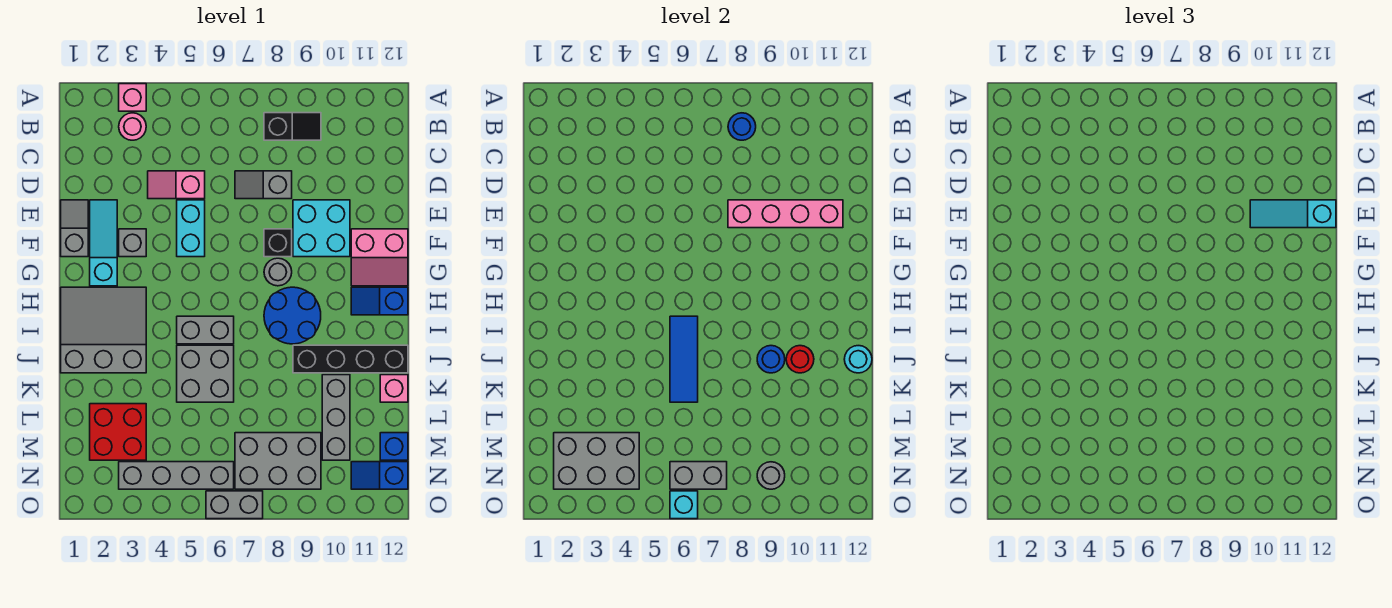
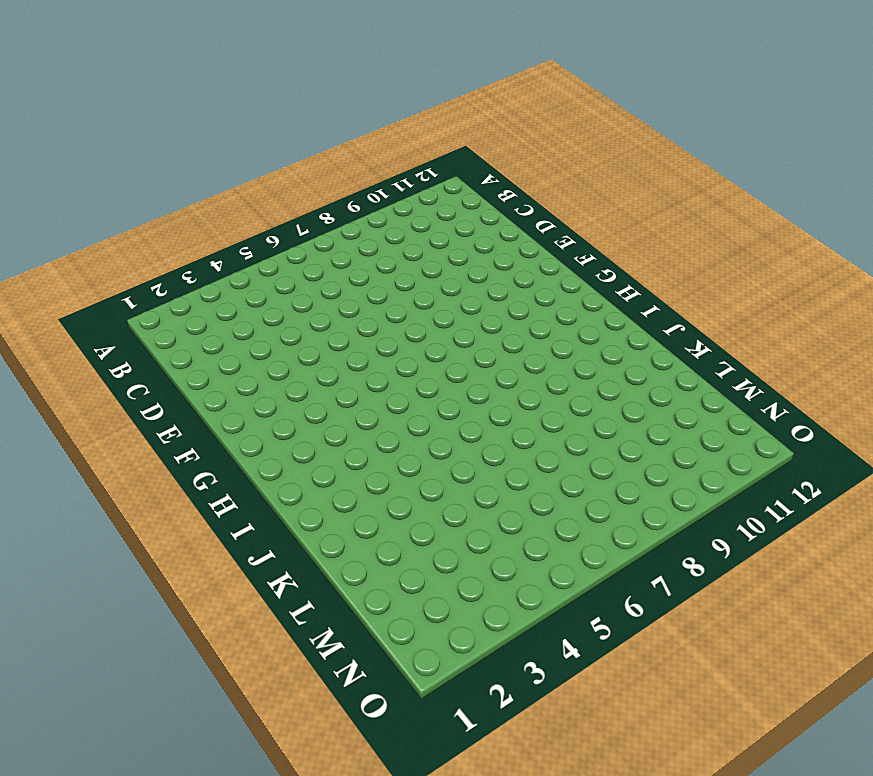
none -> pink brick A3 level 1
none -> pink round brick B3 level 1
none -> black slope B8:B9 level 1 top 8
none -> pink slope D4:D5 level 1 top 5

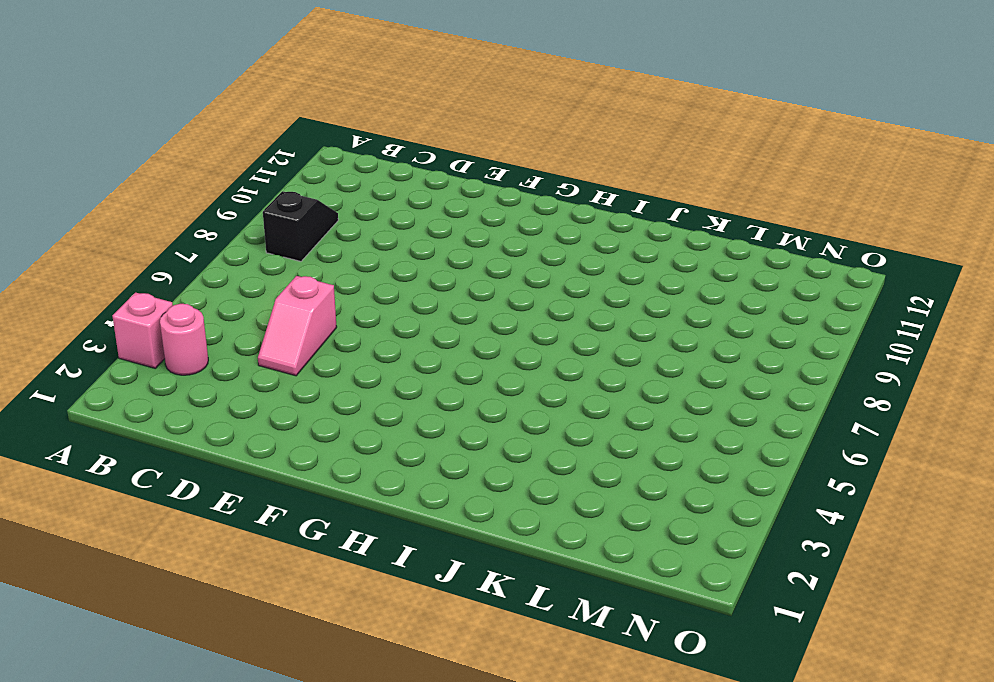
none -> grey slope D7:D8 level 1 top 8
none -> grey slope E1:F1 level 1 top F
none -> cyan slope E2:G2 level 1 top G
none -> cyan brick E5:F5 level 1

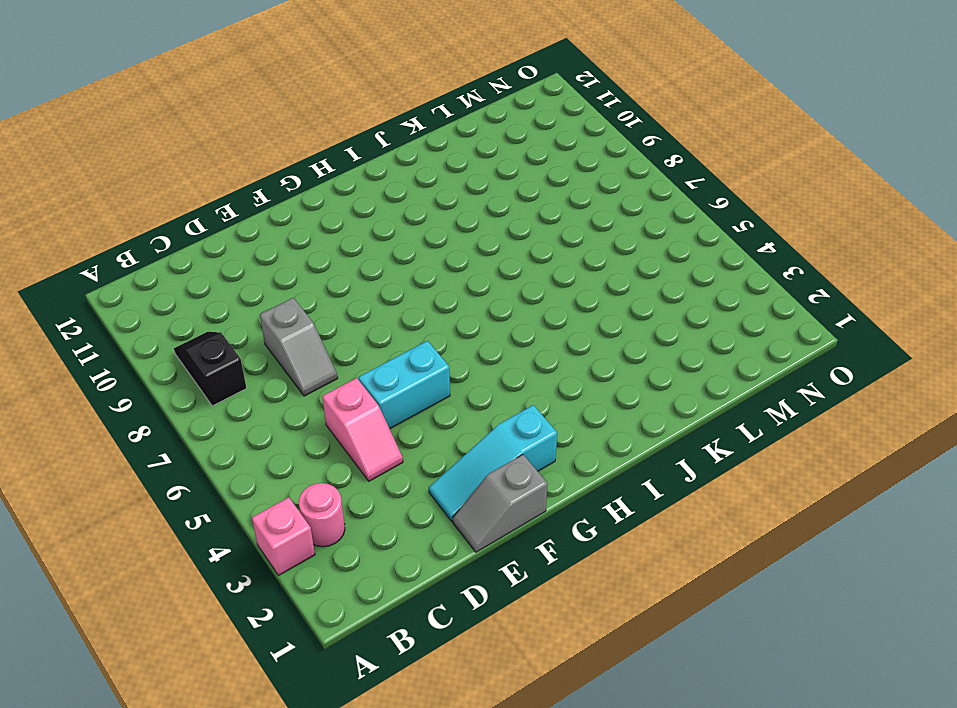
none -> cyan brick E9:F10 level 1
none -> grey brick F3 level 1
none -> black brick F8 level 1
none -> pink slope F11:G12 level 1 top F

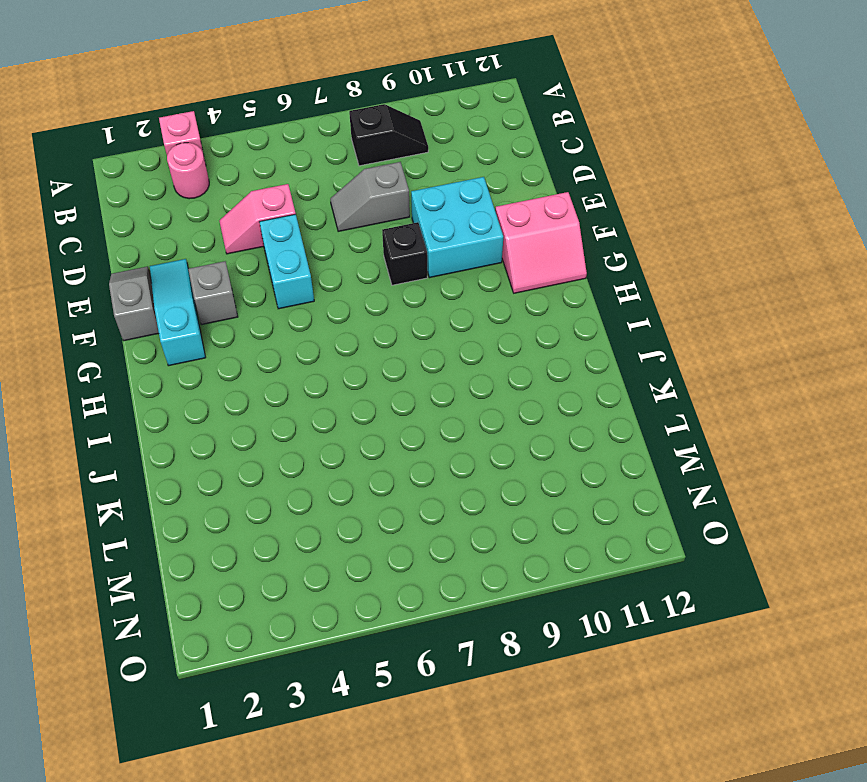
none -> grey round brick G8 level 1
none -> grey slope H1:J3 level 1 top J
none -> blue round brick H8:I9 level 1
none -> blue slope H11:H12 level 1 top 12

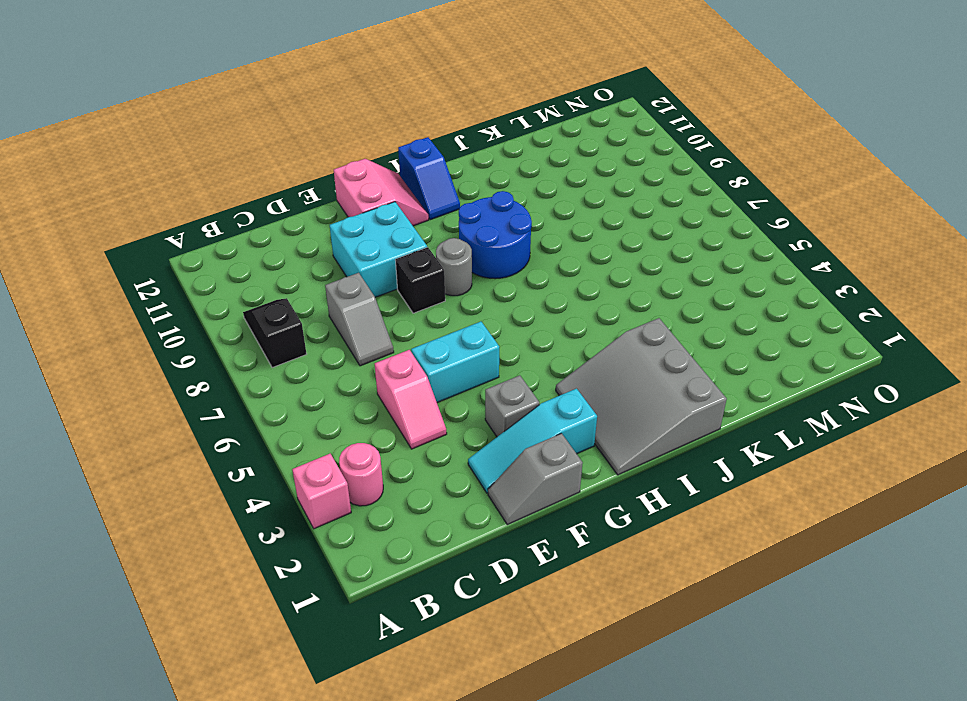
none -> grey brick I5:I6 level 1
none -> grey brick J5:K6 level 1
none -> black brick J9:J12 level 1
none -> grey brick K10:M10 level 1

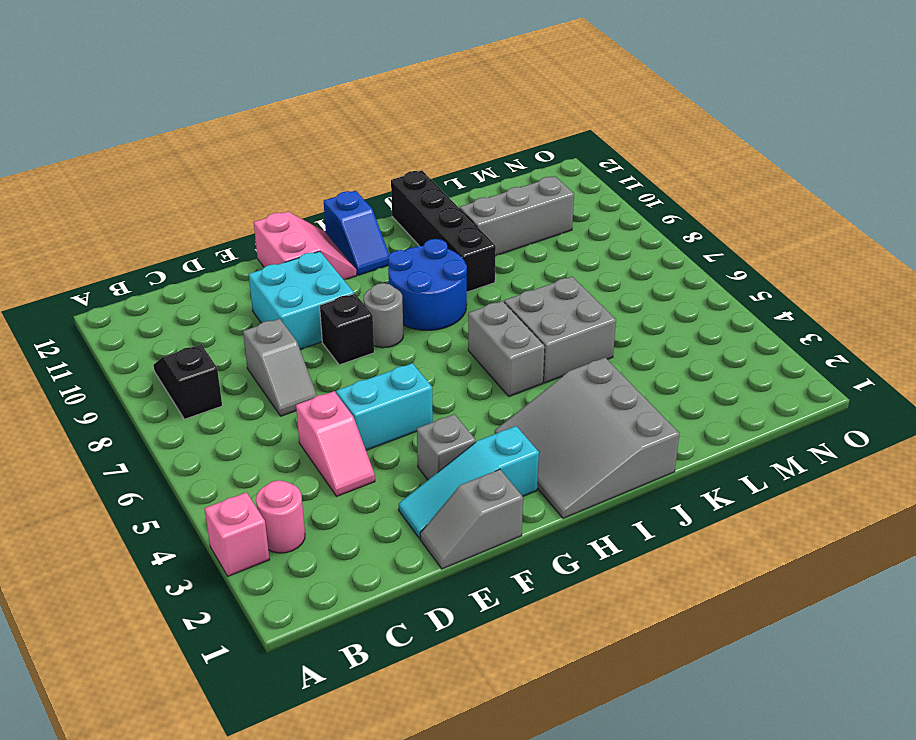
none -> pink brick K12 level 1
none -> red brick L2:M3 level 1
none -> grey brick M7:N9 level 1
none -> blue brick M12 level 1

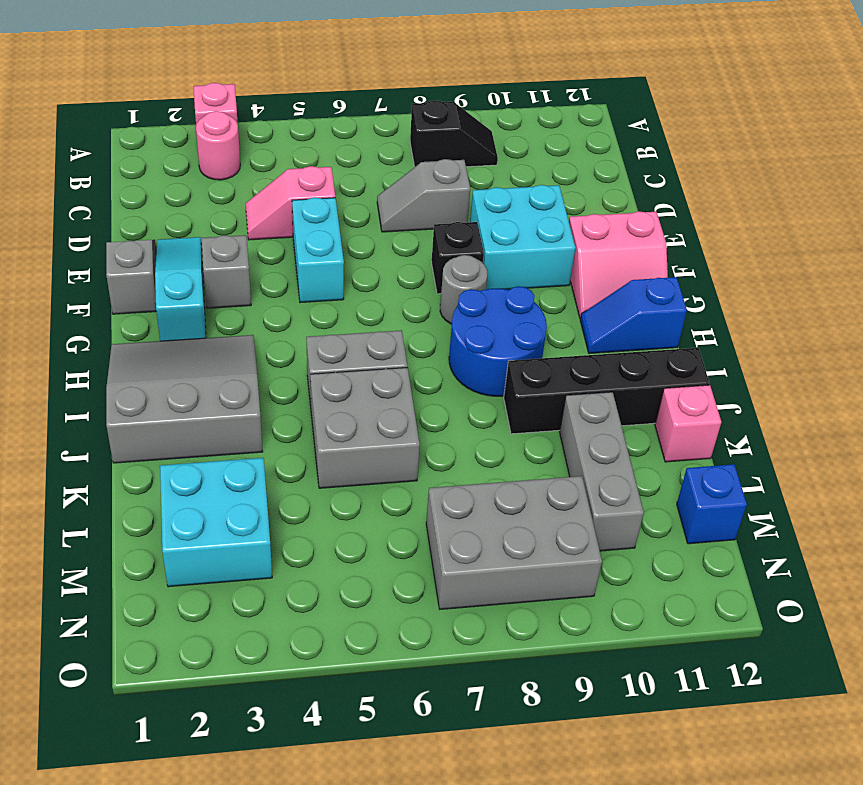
cyan brick L2:M3 level 1 -> red brick L2:M3 level 1
none -> grey brick N3:N6 level 1
none -> blue slope N11:N12 level 1 top 12
none -> grey brick O6:O7 level 1
none -> blue round brick B8 level 2

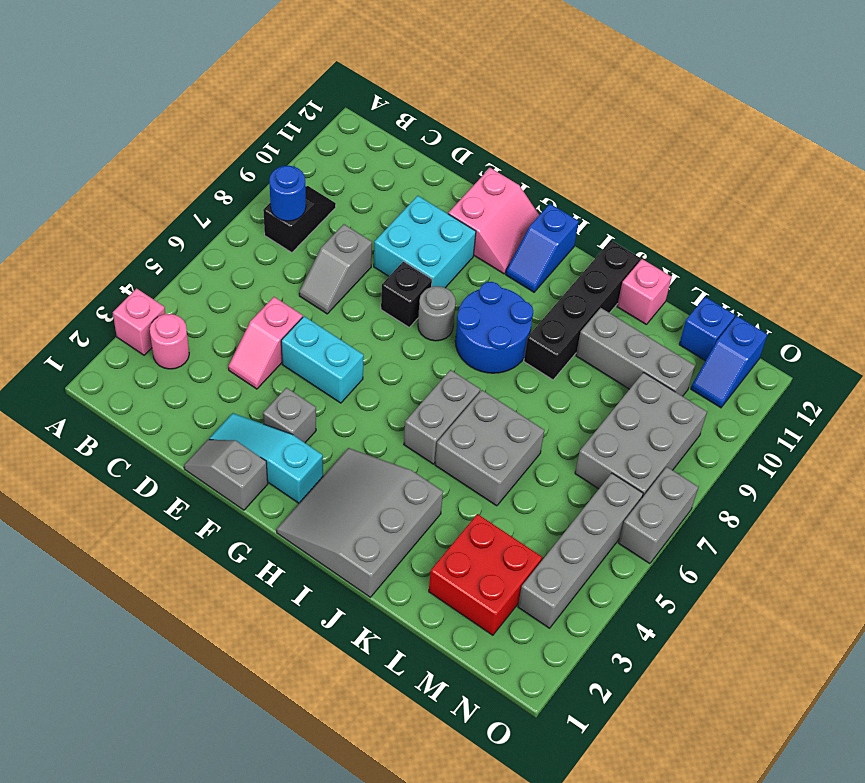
none -> pink brick E8:E11 level 2
none -> blue tile I6:K6 level 2
none -> blue round brick J9 level 2
none -> red round brick J10 level 2

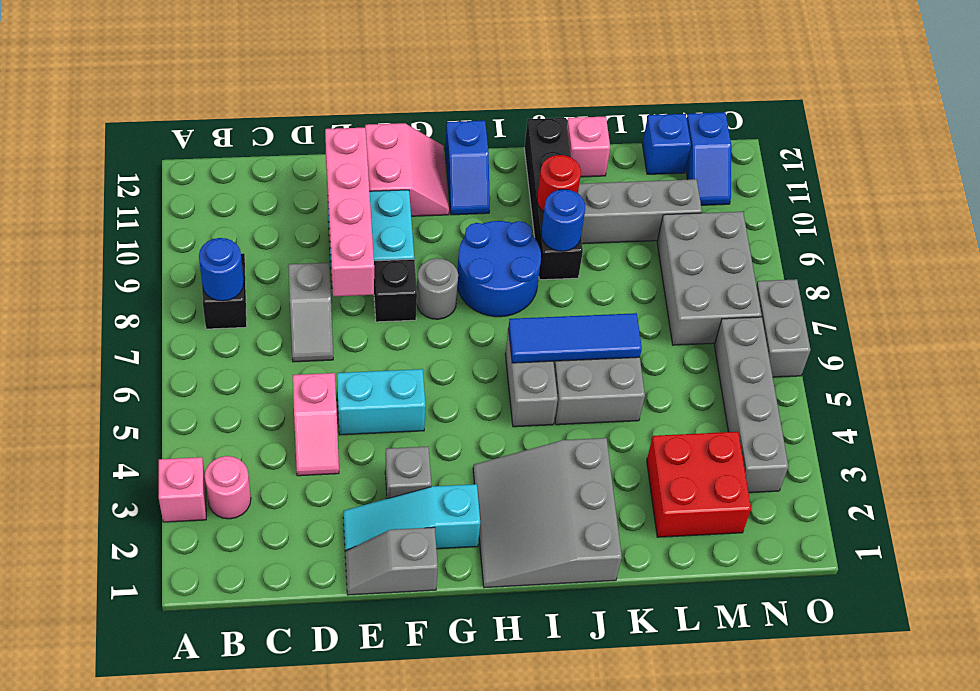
none -> cyan round brick J12 level 2
none -> grey brick M2:N4 level 2
none -> grey brick N6:N7 level 2
none -> grey round brick N9 level 2

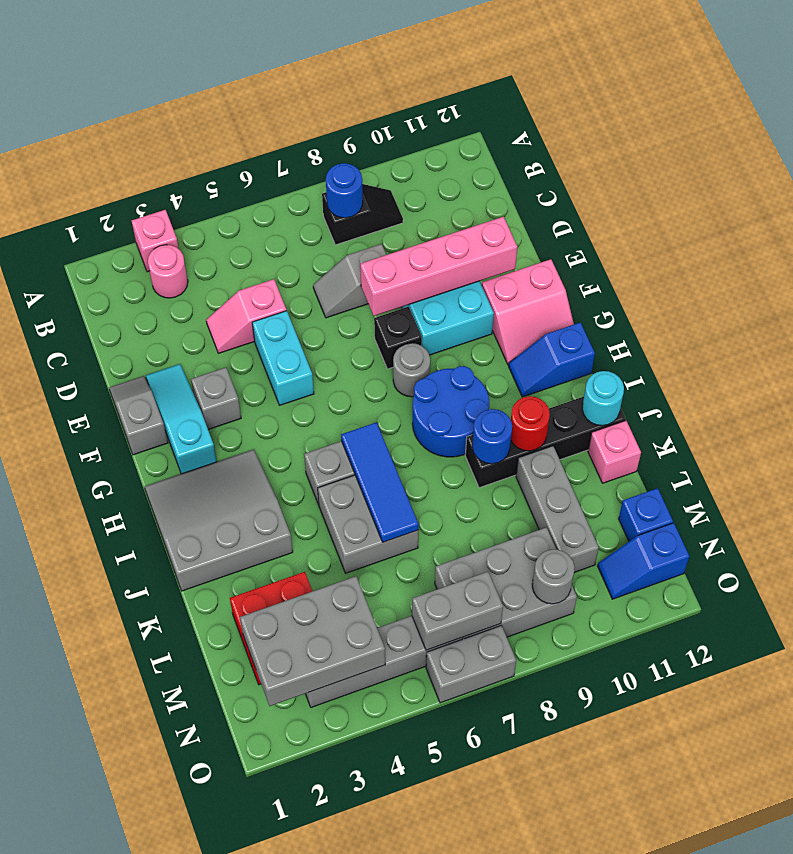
none -> cyan brick O6 level 2
none -> cyan slope E10:E12 level 3 top 12

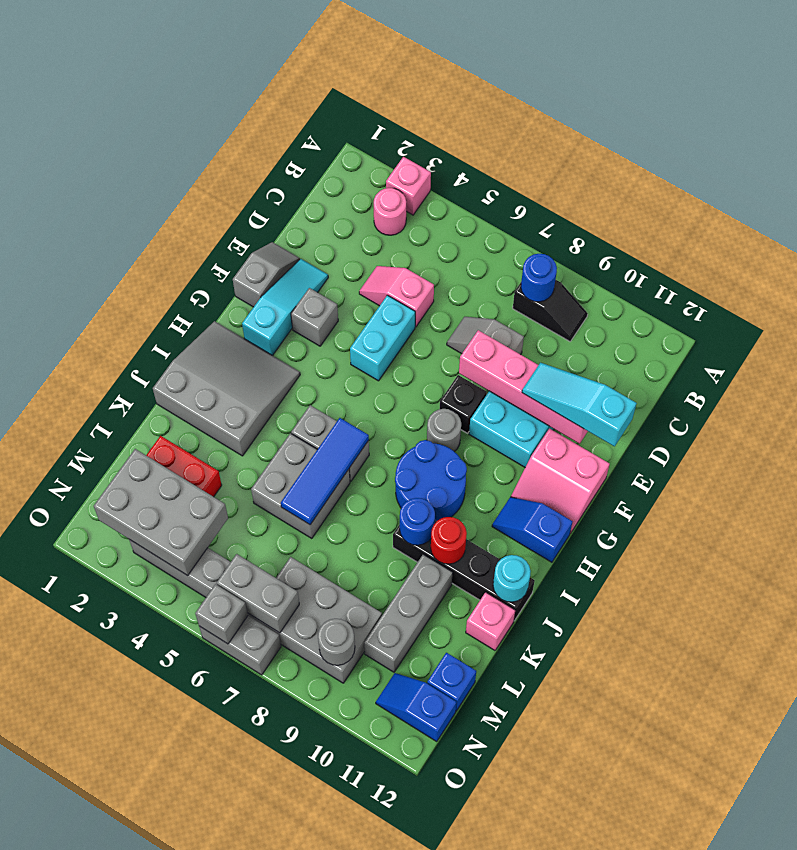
grey brick O6 level 2 -> cyan brick O6 level 2

